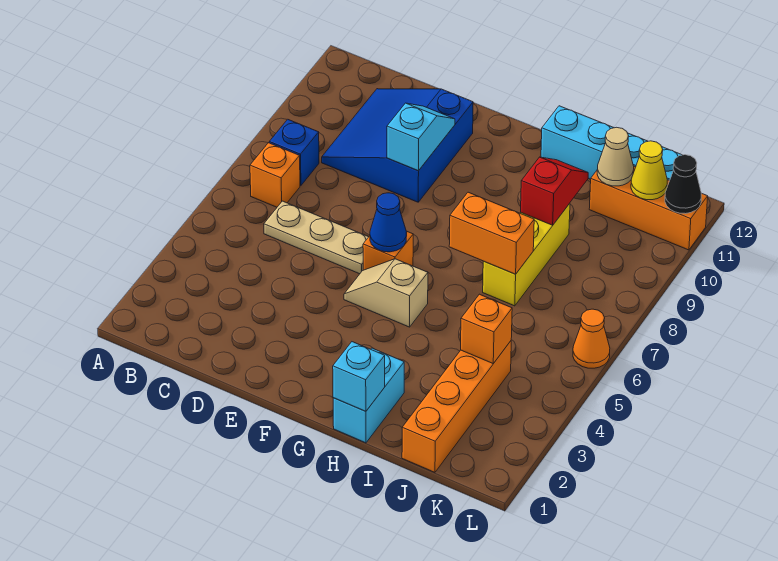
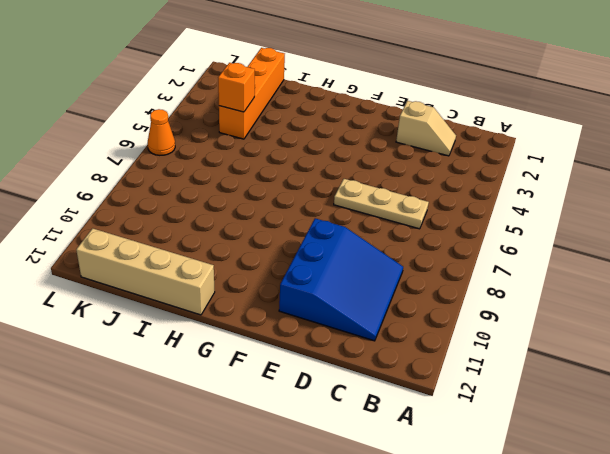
tan slope C2:D2 level 1 top D -> tan slope F5:G5 level 1 top G
tan brick H12:K12 level 1 -> cyan brick H12:K12 level 1
none -> orange brick B7 level 1
none -> blue brick B8 level 1
none -> orange brick F6 level 1

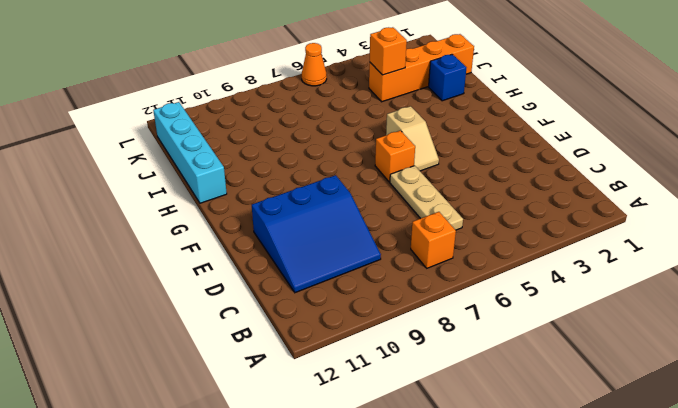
blue brick I2 level 1 -> blue brick B8 level 1
none -> cyan brick H1:H2 level 1
none -> yellow brick I7:I9 level 1
none -> orange brick J11:L11 level 1

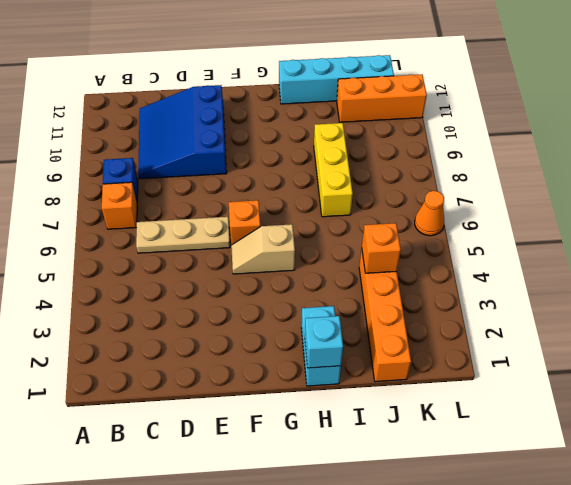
none -> cyan slope E9:E10 level 2 top 9
none -> blue cone F6 level 2
none -> orange brick H7:I7 level 2

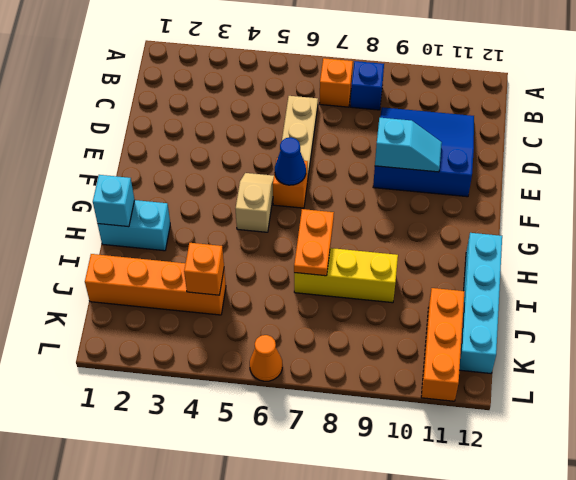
orange plate H7:I7 level 2 -> orange brick H7:I7 level 2
none -> red slope I9:I10 level 2 top 9
none -> tan cone J11 level 2
none -> yellow cone K11 level 2

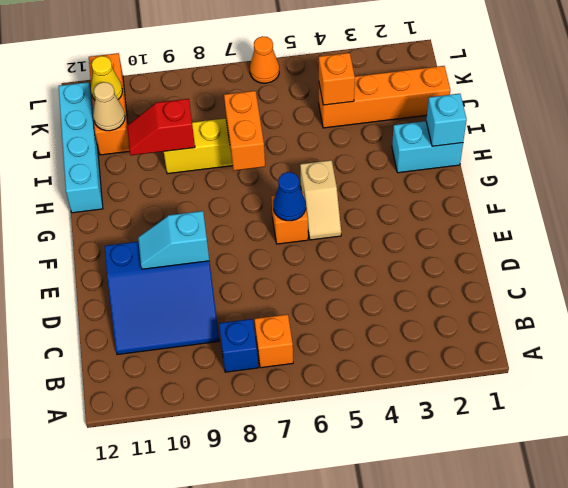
none -> tan plate C6:E6 level 1
none -> black cone L11 level 2

